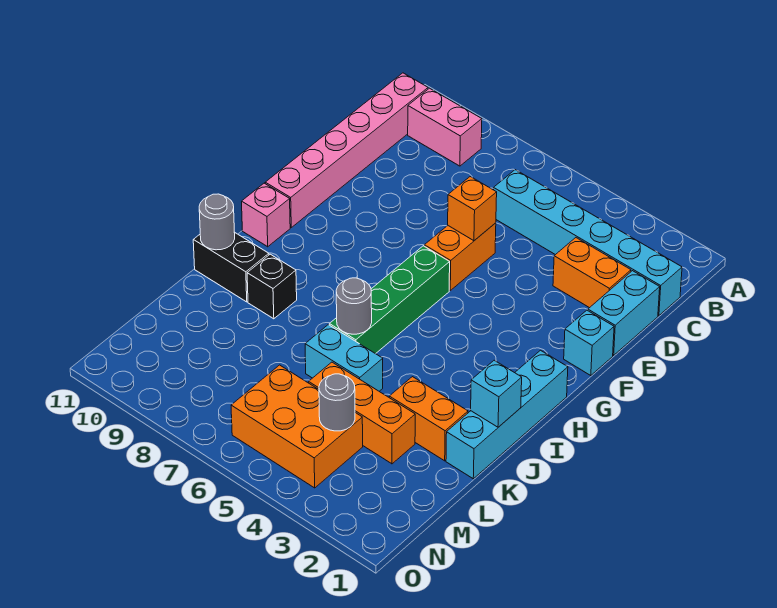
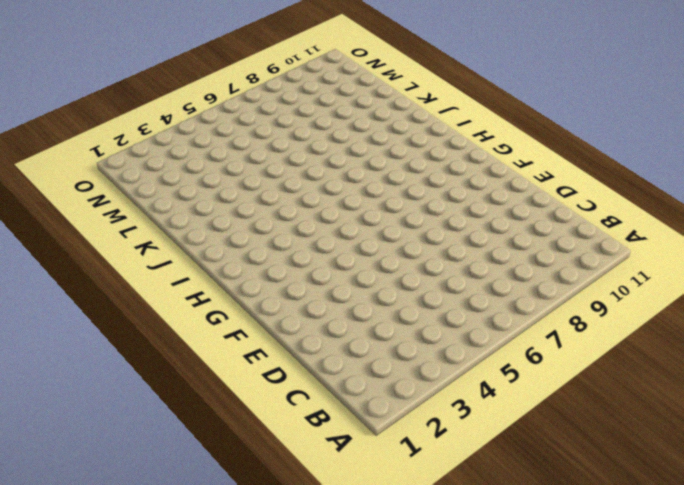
none -> pink brick B9:B10 level 1
none -> pink brick B11:G11 level 1
none -> cyan brick C1:C6 level 1

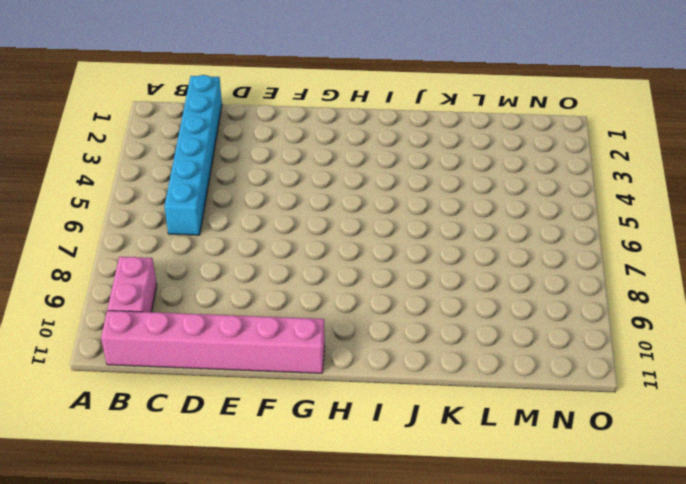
none -> cyan brick D1:E1 level 1
none -> orange brick D2:D3 level 1
none -> orange brick E6:F6 level 1

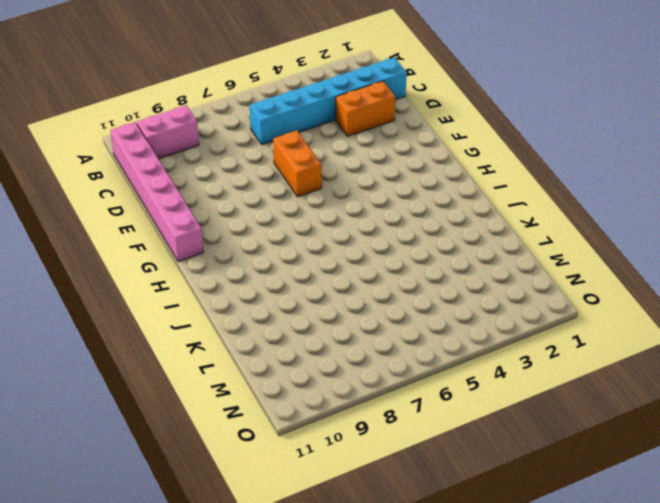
none -> cyan brick D1:E1 level 1
none -> cyan brick F1 level 1
none -> green brick G6:J6 level 1

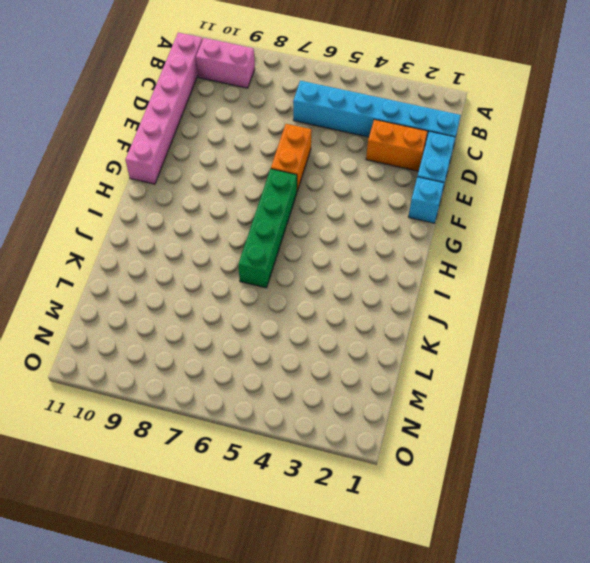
none -> cyan brick H1:K1 level 1
none -> pink brick H11 level 1
none -> black brick J9 level 1

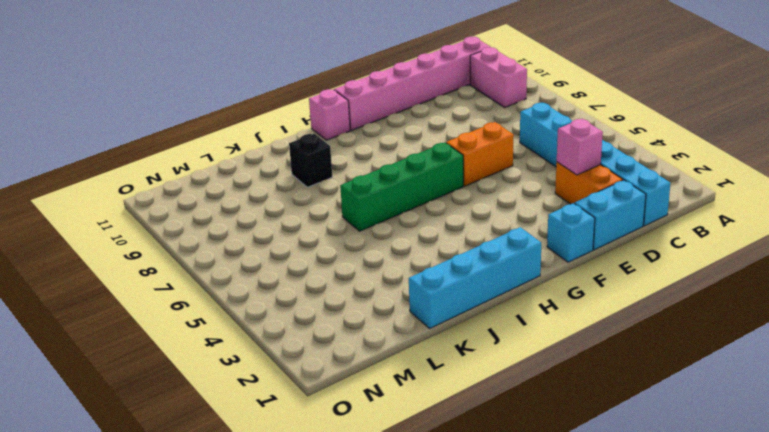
pink brick D3 level 2 -> none
none -> black brick J10:J11 level 1
none -> orange brick K2:K3 level 1
none -> cyan brick K5:K6 level 1

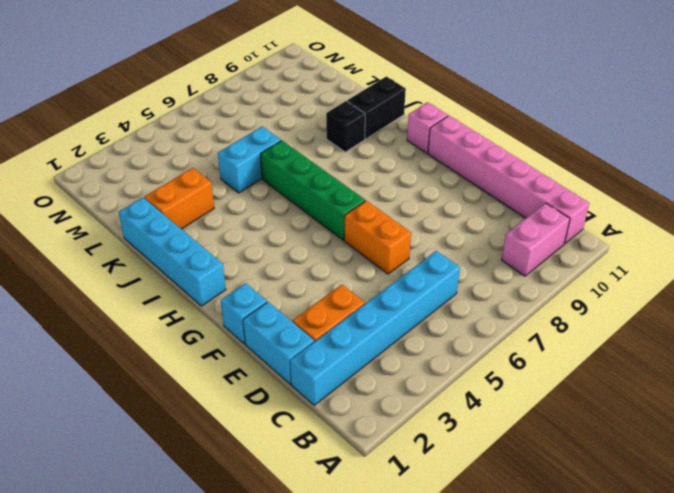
none -> orange brick L3:L5 level 1
none -> orange brick M4:N6 level 1
none -> orange brick E6 level 2

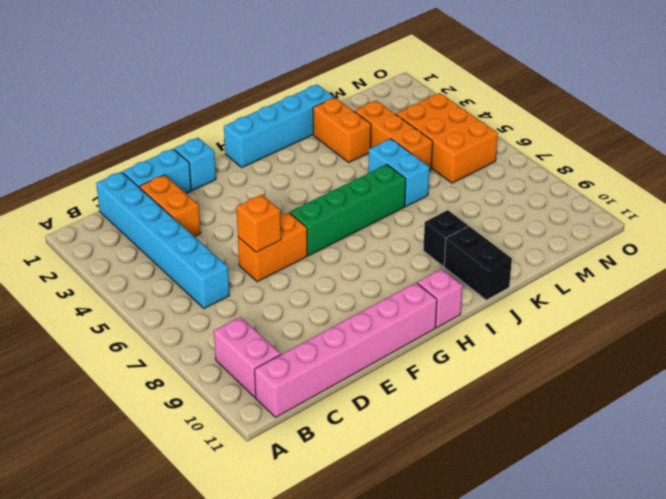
none -> cyan brick J1 level 2
none -> grey round brick J6 level 2
none -> grey round brick J11 level 2

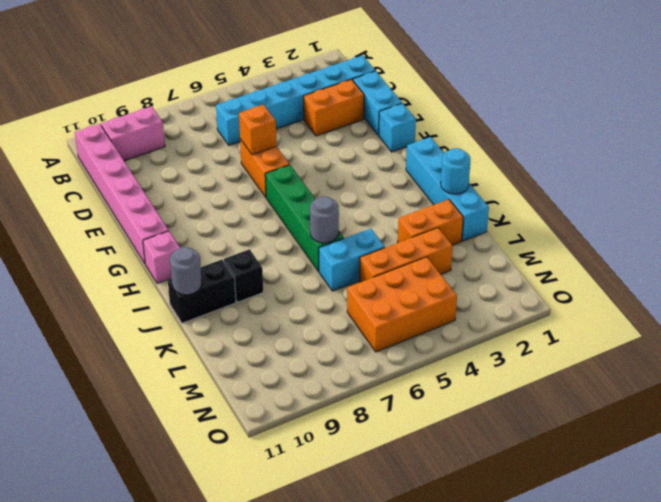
cyan round brick J1 level 2 -> cyan brick J1 level 2
none -> grey round brick M4 level 2

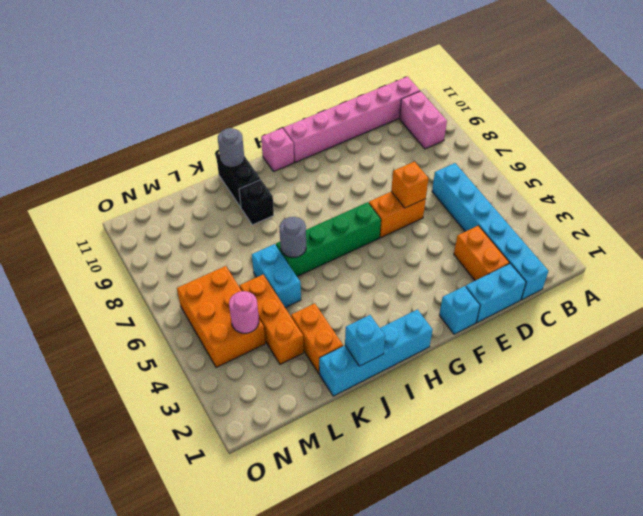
pink round brick M4 level 2 -> grey round brick M4 level 2

